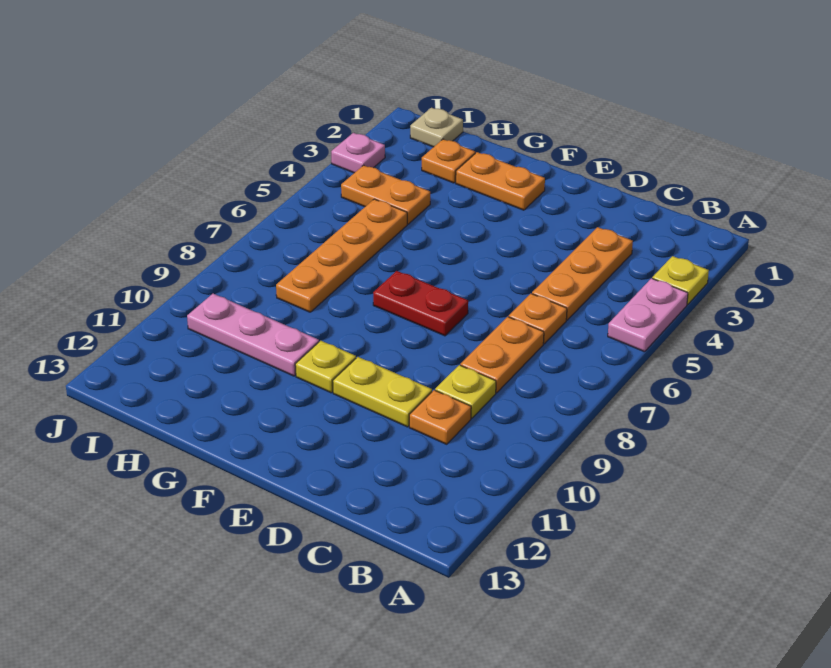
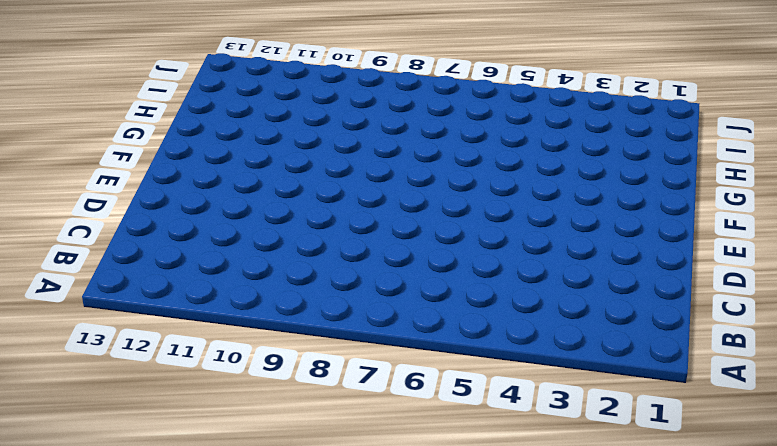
none -> yellow plate A3 level 1
none -> pink plate A4:A5 level 1
none -> orange plate C3:C5 level 1

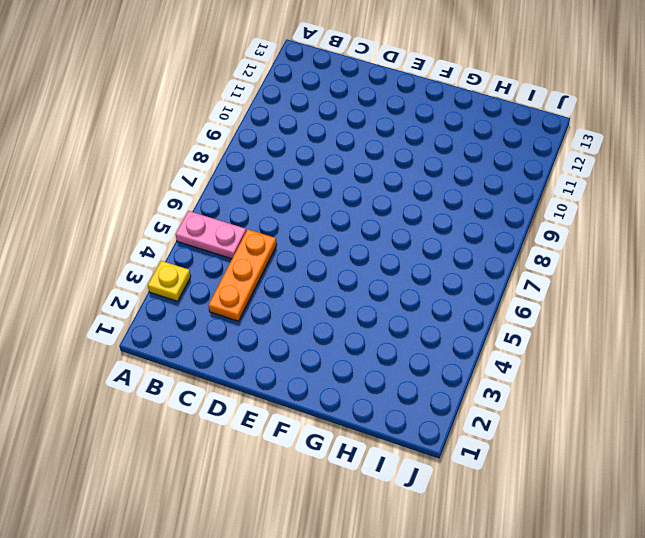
pink plate A5:B5 level 1 -> pink plate A4:A5 level 1
none -> orange plate C6 level 1
none -> orange plate C7:C8 level 1
none -> yellow plate C9 level 1

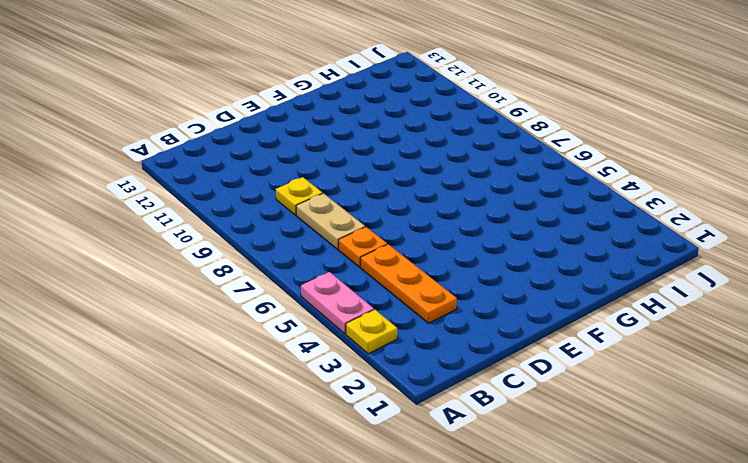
tan plate C7:C8 level 1 -> orange plate C7:C8 level 1
none -> orange plate C10 level 1
none -> yellow plate D10:E10 level 1
none -> red plate E7:F7 level 1

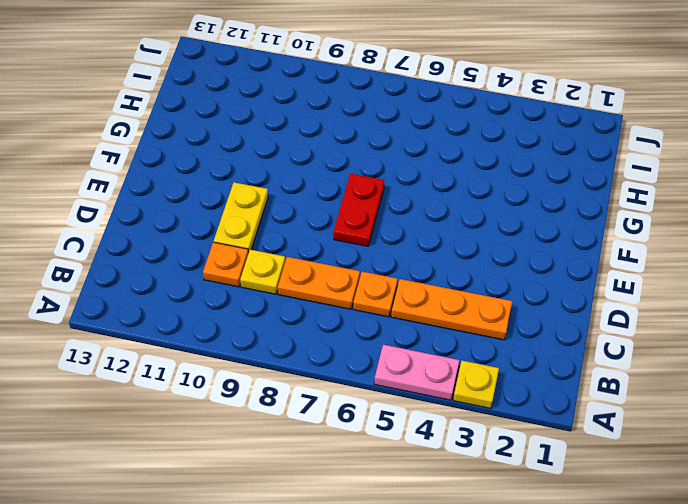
none -> orange plate F2:G2 level 1
none -> yellow plate F10 level 1
none -> pink plate G10:I10 level 1

